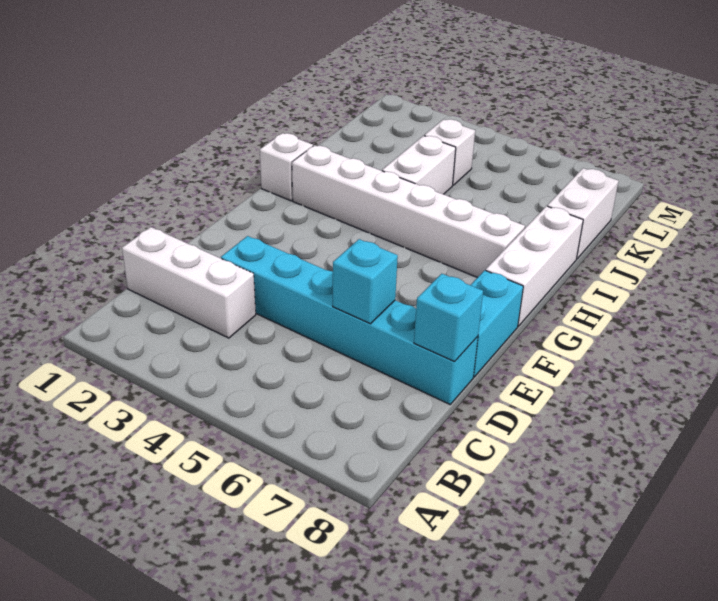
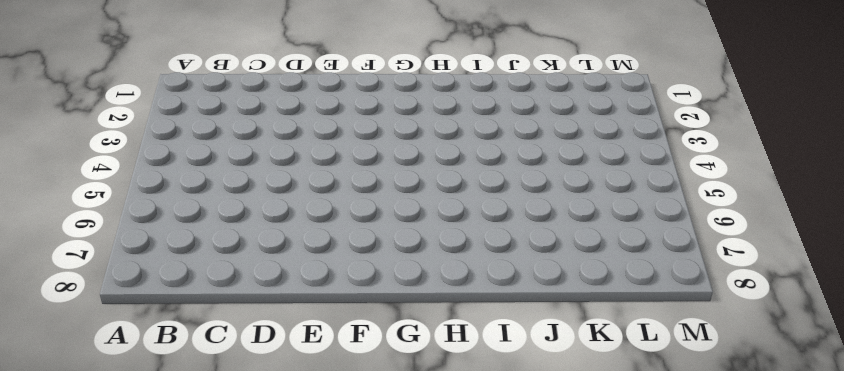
none -> white brick C1:C3 level 1
none -> cyan brick D3:D8 level 1

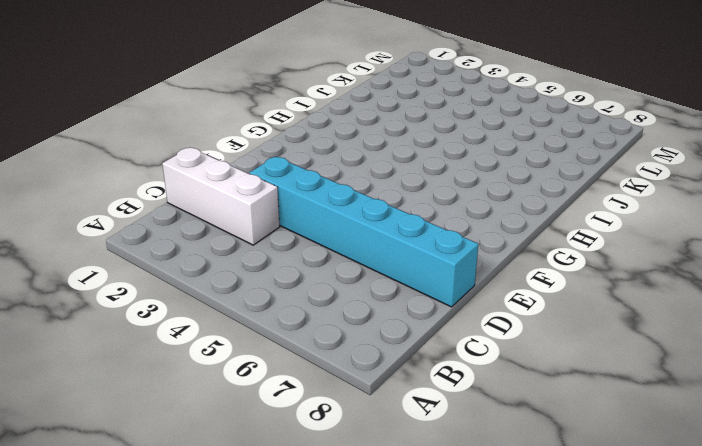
none -> cyan brick E8:F8 level 1
none -> white brick G8:I8 level 1

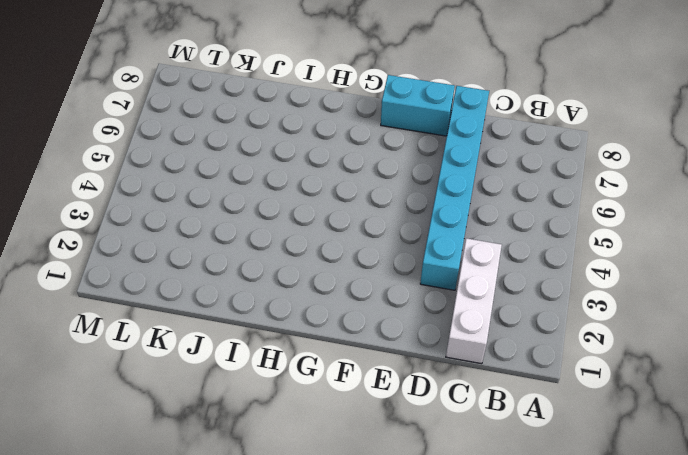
none -> white brick G8:I8 level 1
none -> white brick H1 level 1

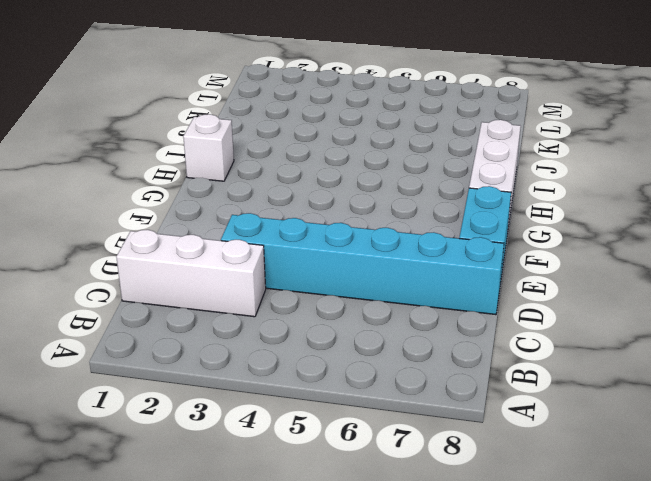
none -> white brick H2:H7 level 1
none -> white brick I4:J4 level 1

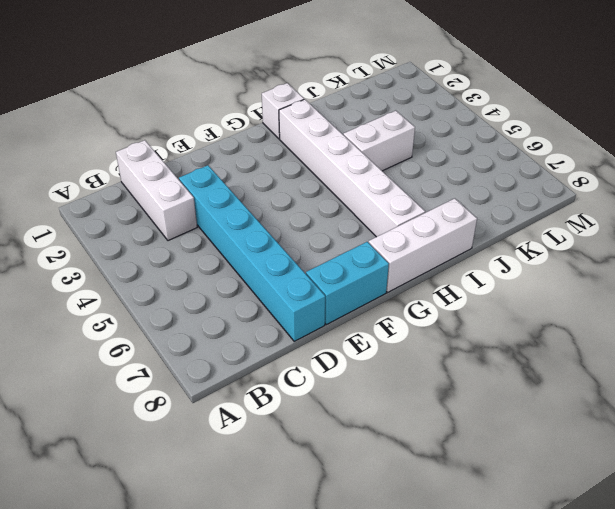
none -> white brick J8:K8 level 1
none -> white brick K4 level 1

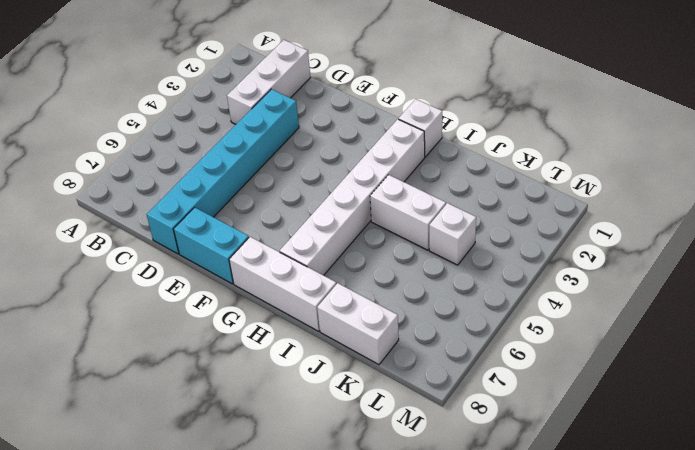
none -> cyan brick D6 level 2
none -> cyan brick D8 level 2

